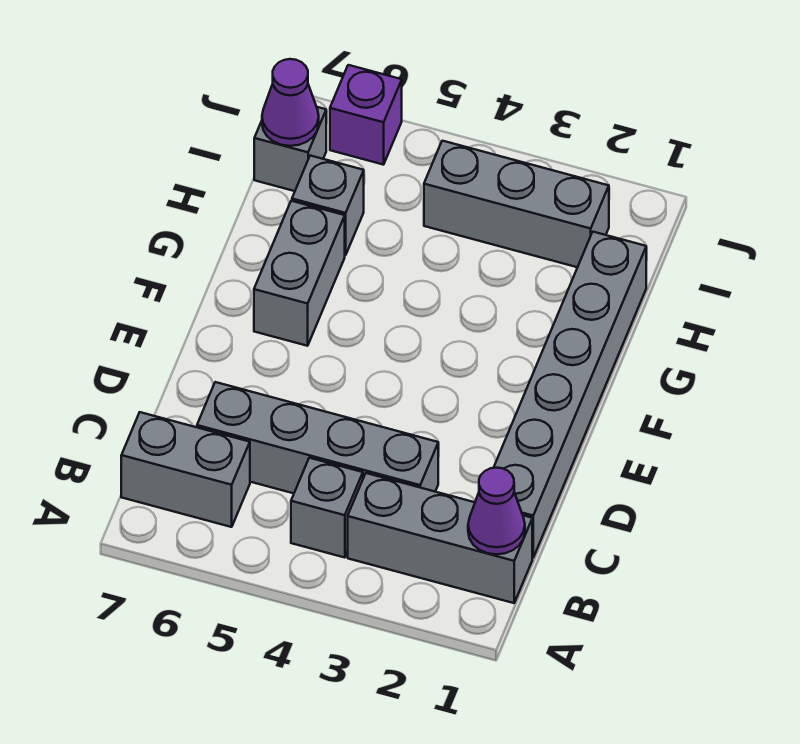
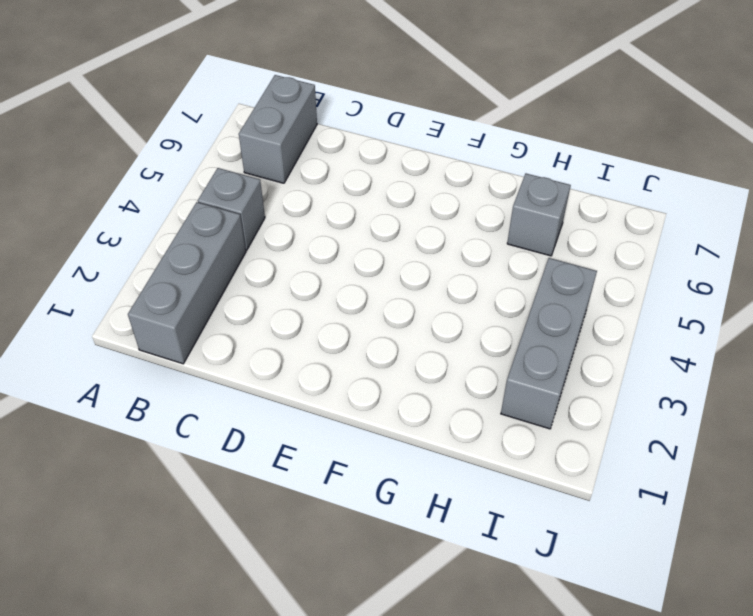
none -> grey brick C1:H1 level 1
none -> grey brick C3:C6 level 1
none -> grey brick F6:G6 level 1

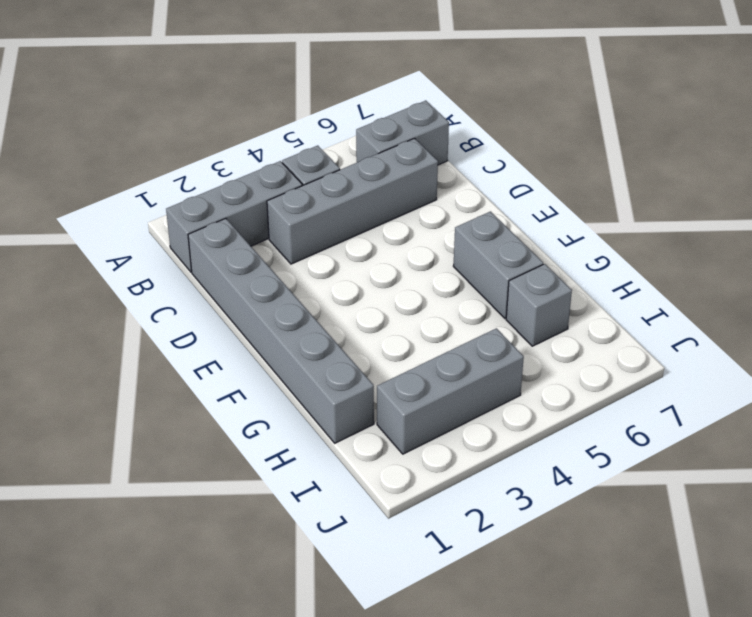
none -> grey brick I7 level 1
none -> purple brick J6 level 1
none -> purple cone B1 level 2

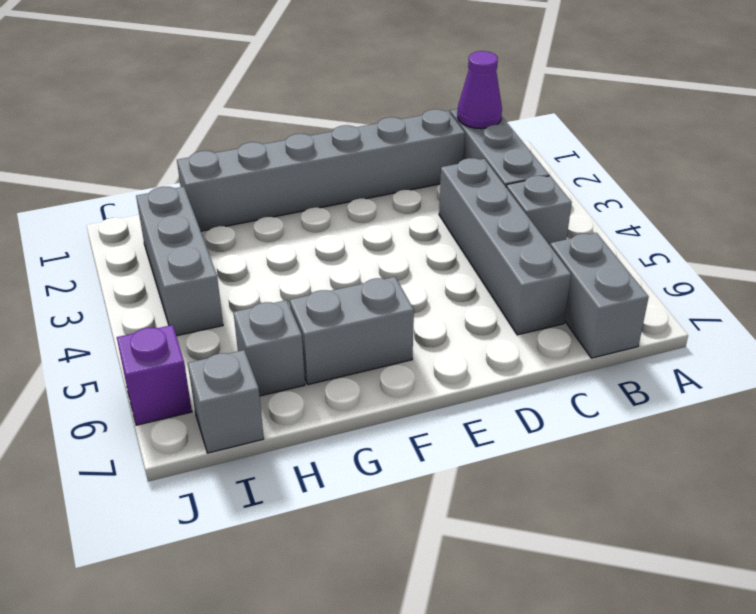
none -> purple cone I7 level 2

